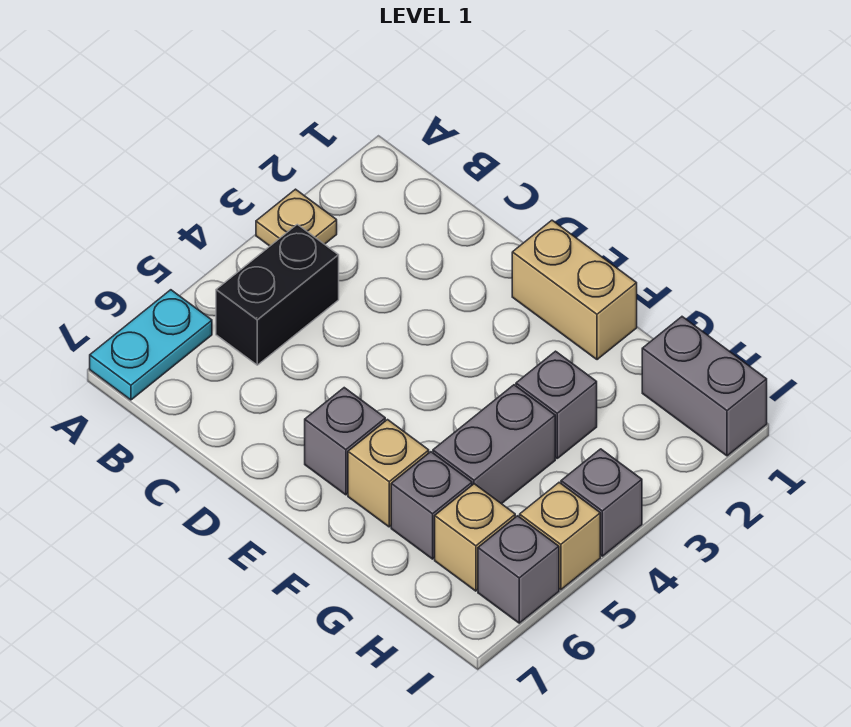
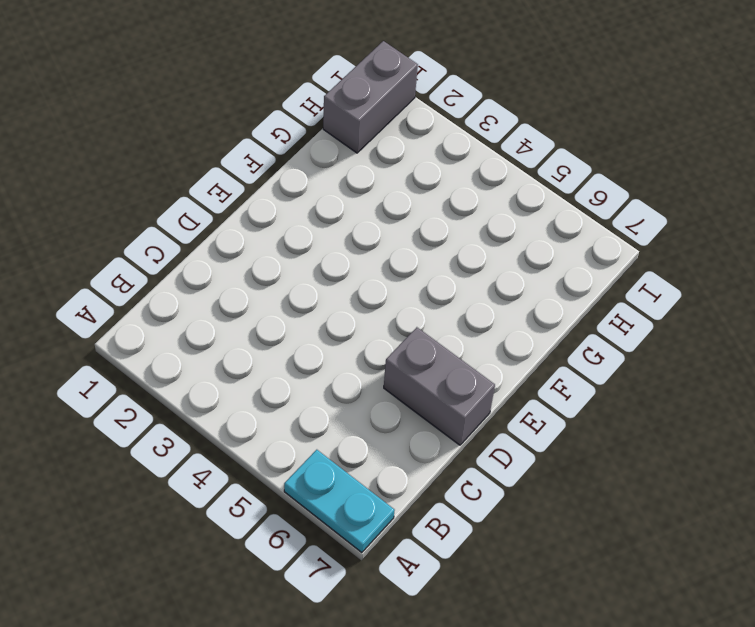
grey brick D6:D7 level 1 -> grey brick G4:G5 level 1
none -> tan plate A3 level 1
none -> black brick B4:B5 level 1
none -> tan brick E1:F1 level 1

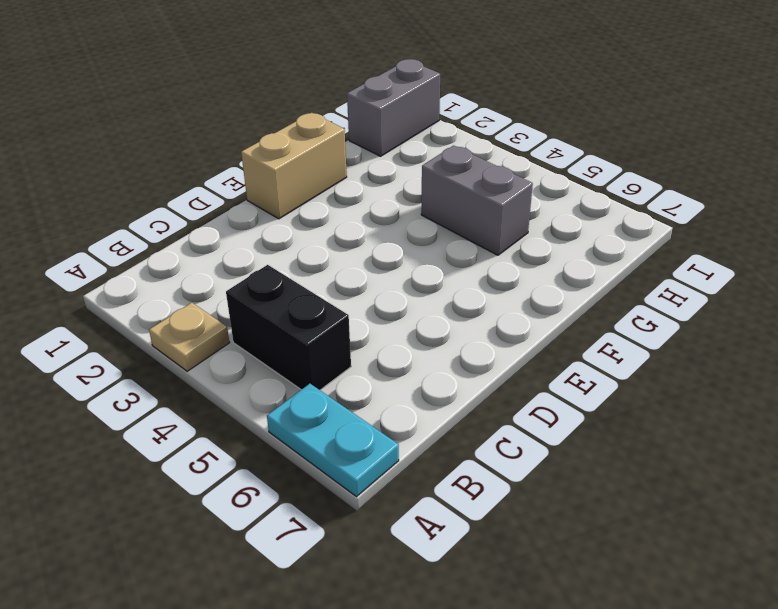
none -> grey brick E6 level 1
none -> tan brick F6 level 1
none -> grey brick G3 level 1

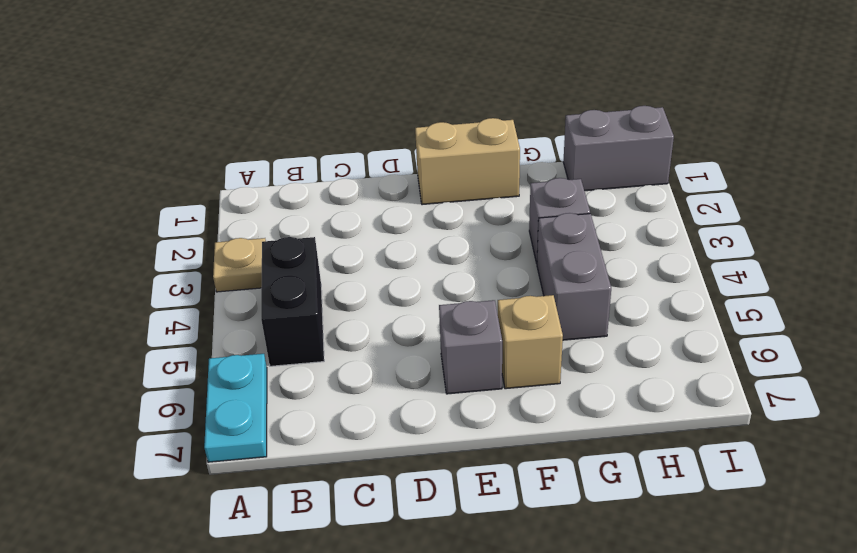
none -> grey brick G6 level 1
none -> tan brick H6 level 1
none -> grey brick I4 level 1

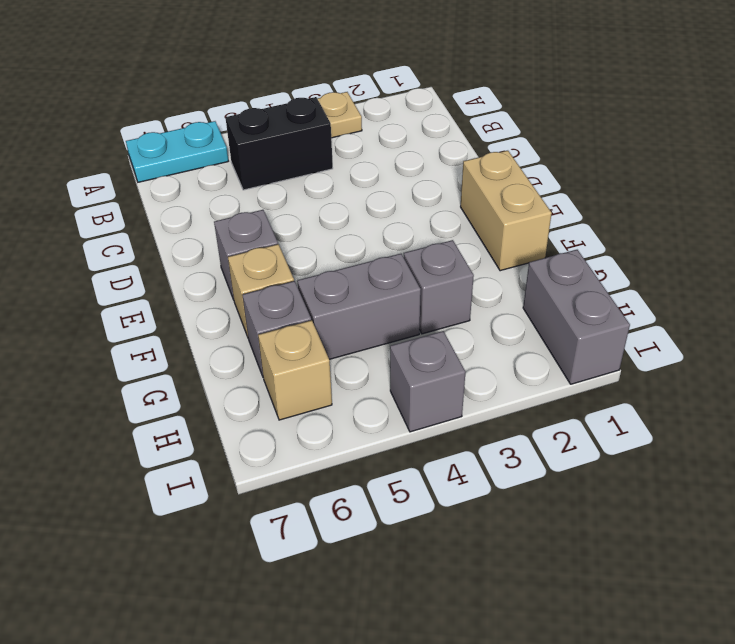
none -> tan brick I5 level 1
none -> grey brick I6 level 1

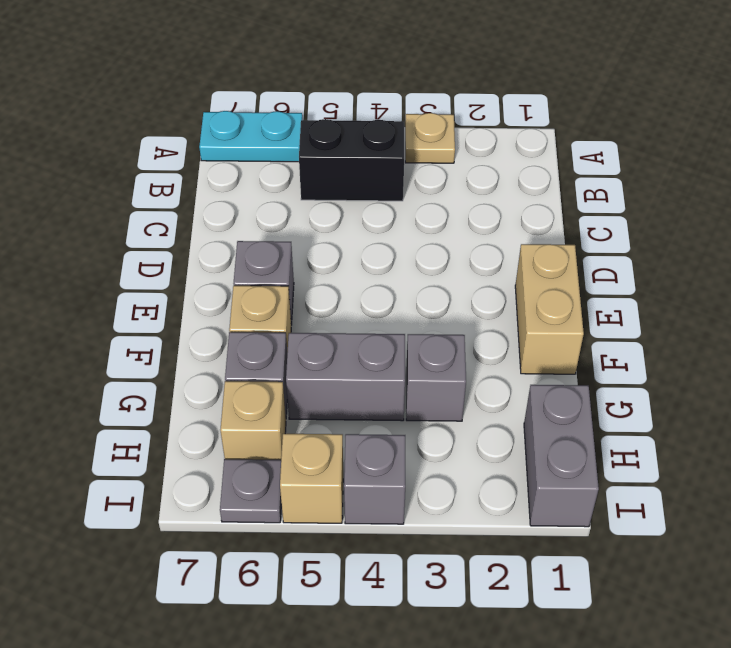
grey plate I6 level 1 -> grey brick I6 level 1

